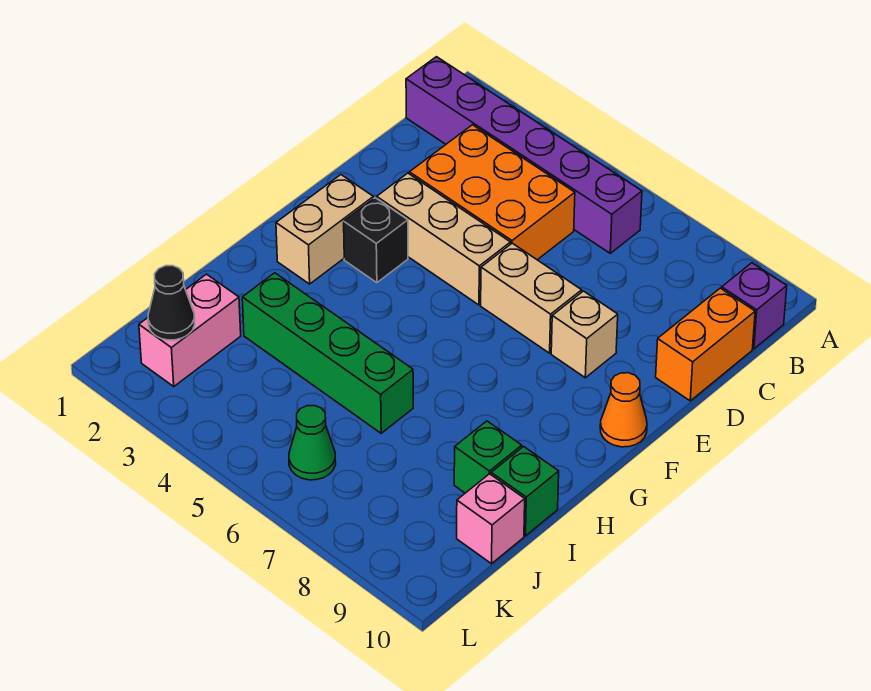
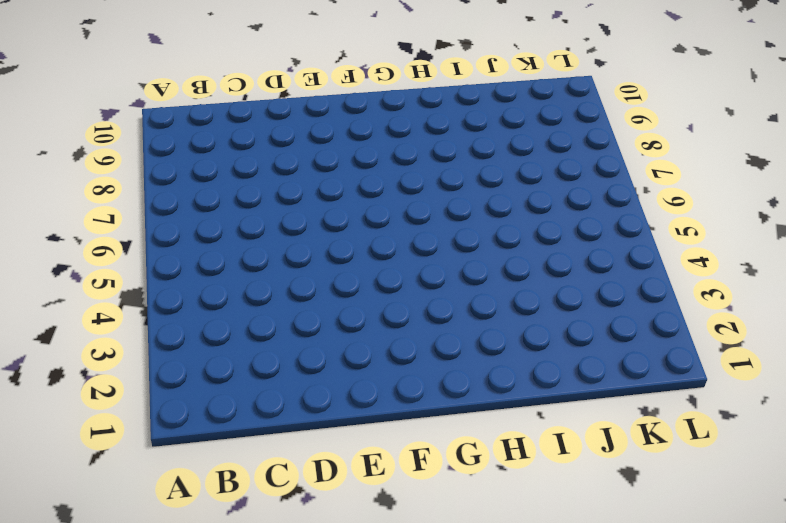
none -> purple brick B1:B6 level 1
none -> purple brick B10 level 1
none -> orange brick C3:D5 level 1

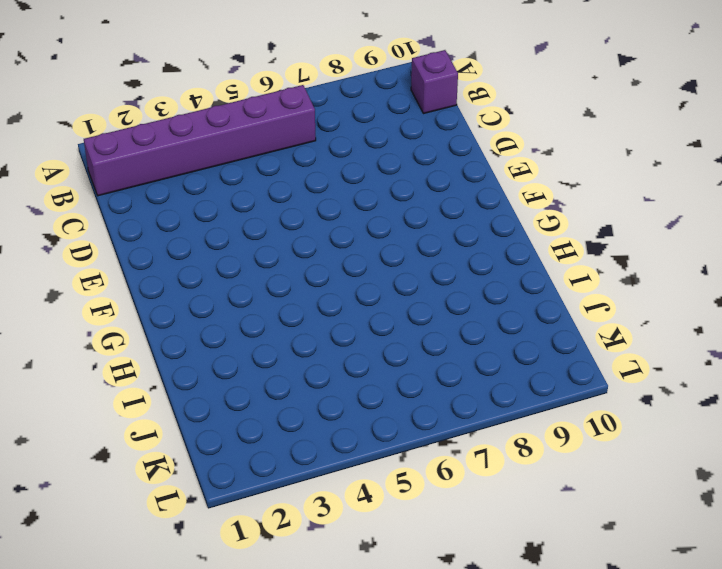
none -> orange brick C3:D5 level 1
none -> orange brick C10:D10 level 1
none -> tan brick E3:E5 level 1

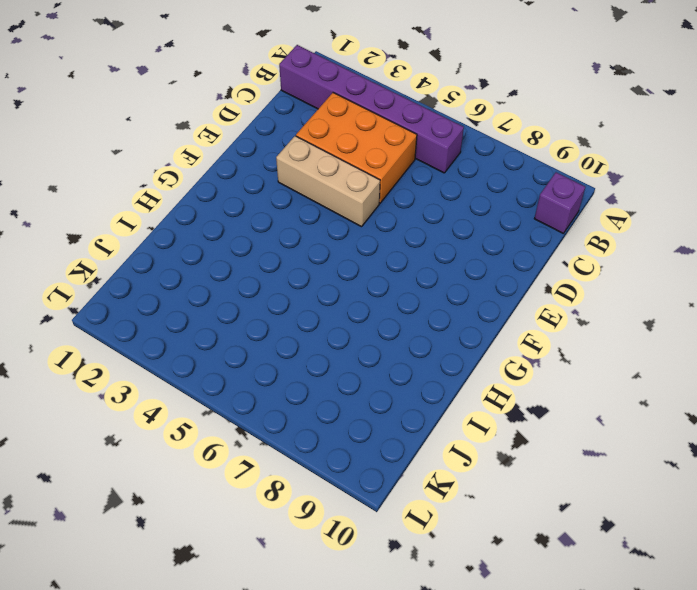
none -> orange brick C10:D10 level 1
none -> tan brick E6:E7 level 1
none -> tan brick E8 level 1

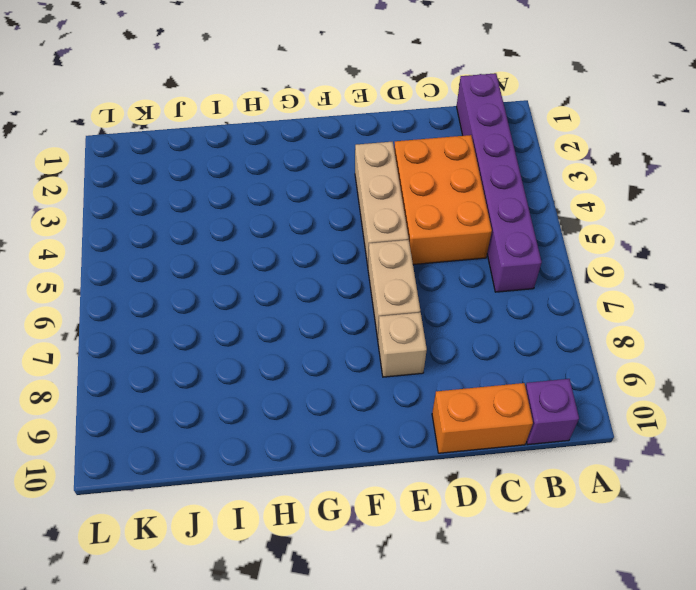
none -> tan brick F2:G2 level 1
none -> black brick F3 level 1
none -> orange cone F10 level 1

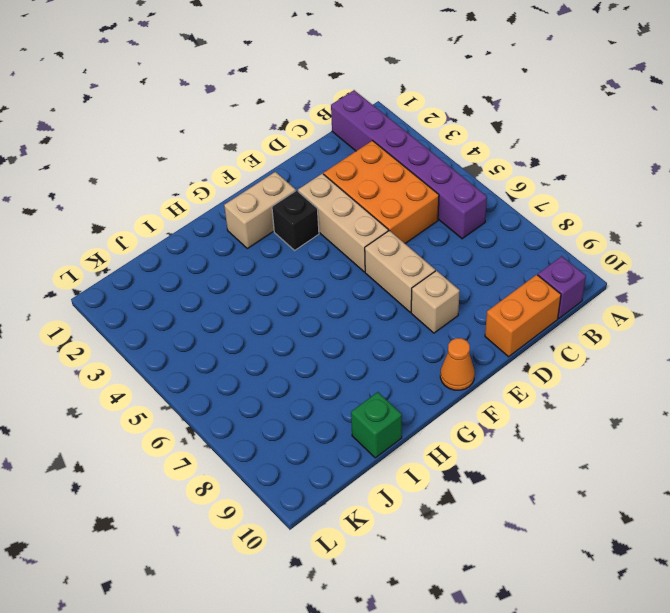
none -> green brick I3:I6 level 1
none -> green brick I9 level 1
none -> pink brick J2:K2 level 1

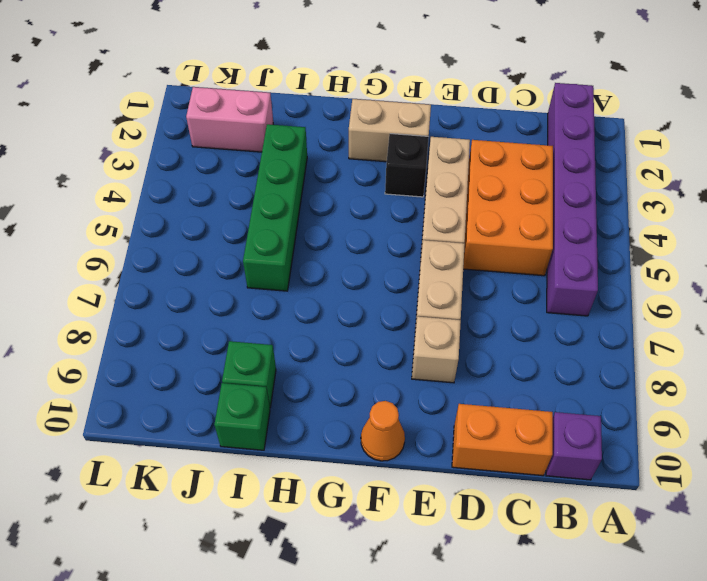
none -> pink brick J10 level 1
none -> green cone K6 level 1
none -> black cone K2 level 2

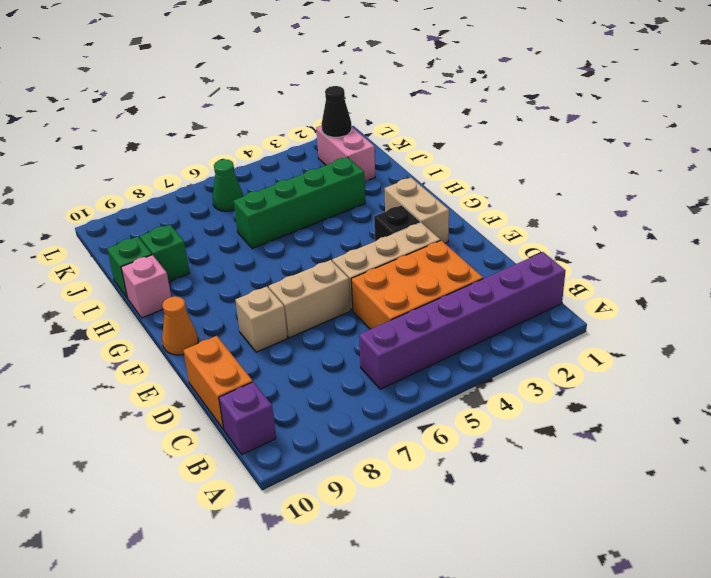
pink brick H10 level 1 -> pink brick J10 level 1

